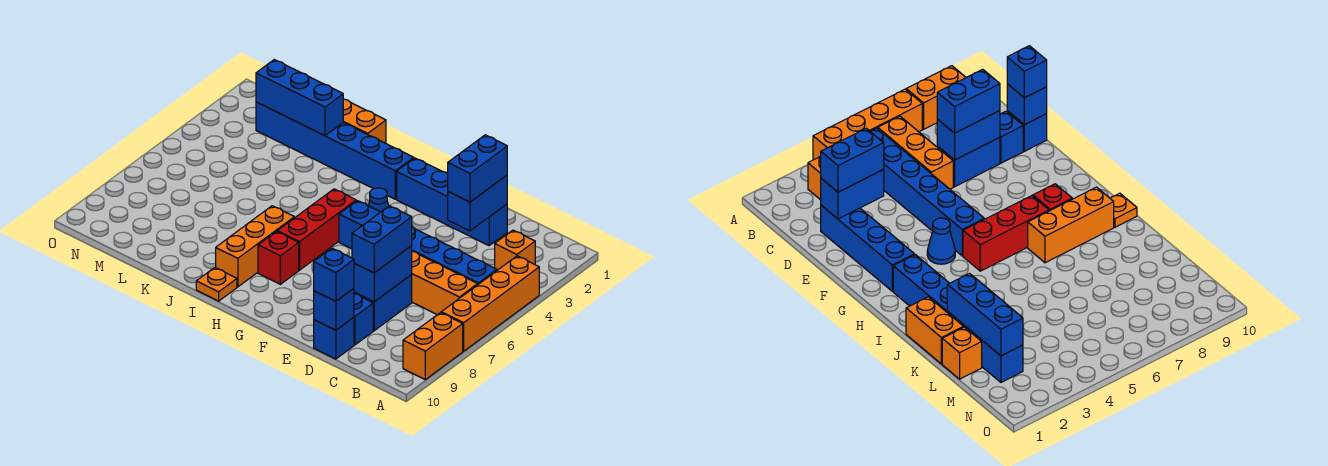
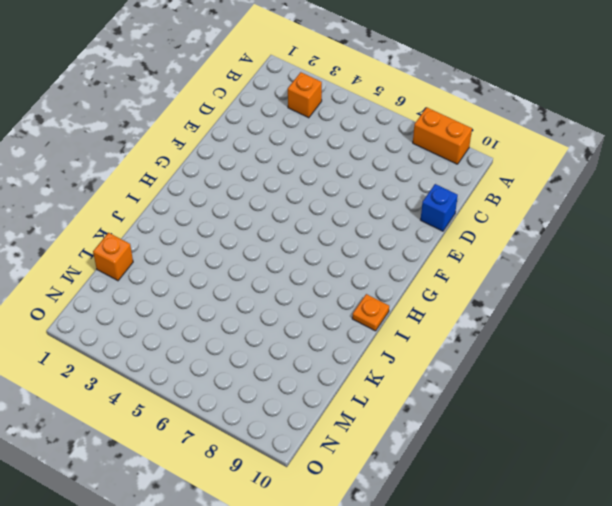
none -> orange brick A4:A7 level 1
none -> blue brick B5:G5 level 1
none -> orange brick B6:D6 level 1

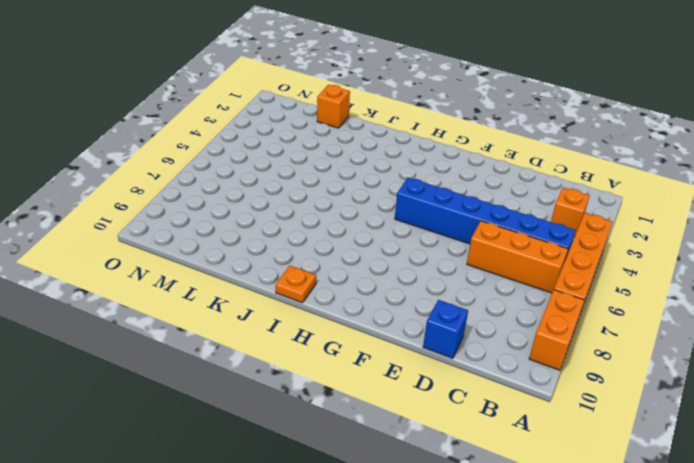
none -> blue brick D2:G2 level 1
none -> blue brick D7:D8 level 1
none -> blue brick D9 level 1

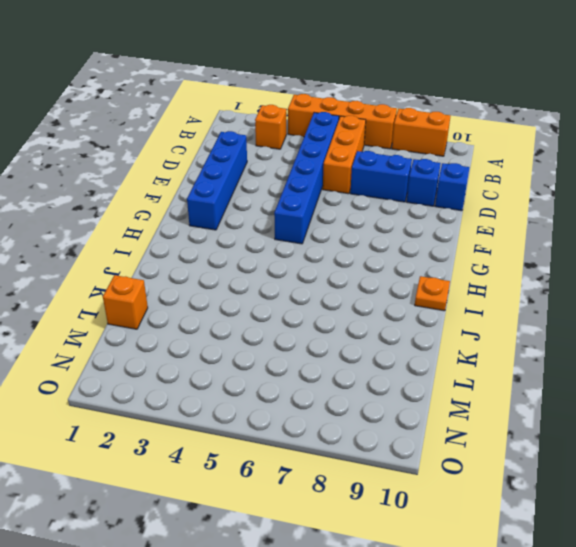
none -> blue cone G4 level 1
none -> blue brick H2:M2 level 1
none -> red brick H5:H7 level 1

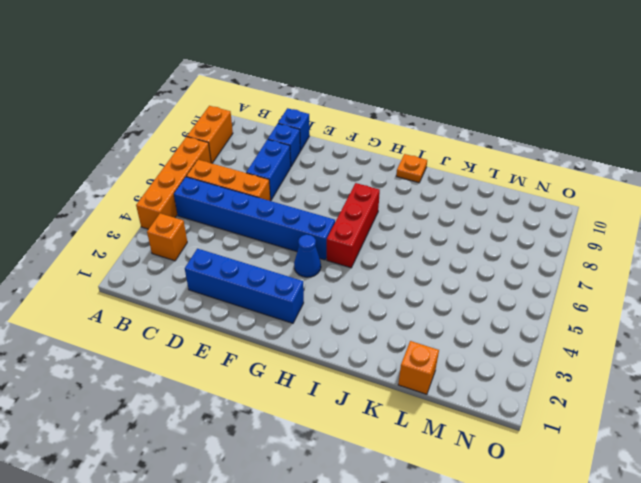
none -> blue brick H2:M2 level 1
none -> red brick H8 level 1
none -> orange brick I7:I9 level 1

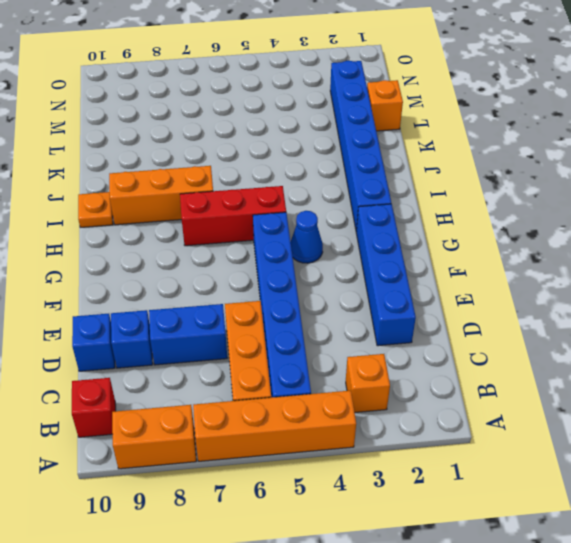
red brick B10 level 1 -> red brick H8 level 1
none -> orange brick J1:K1 level 1
none -> blue brick D2:D3 level 2
none -> blue brick D7:D8 level 2

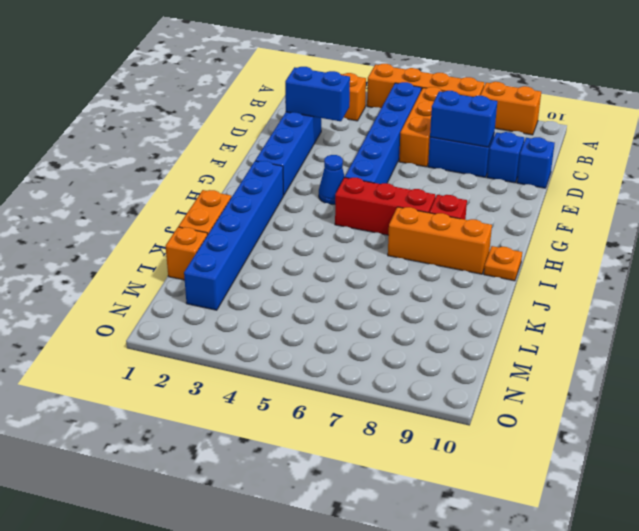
none -> blue brick D10 level 2
none -> blue brick K2:M2 level 2
none -> blue brick D2:D3 level 3

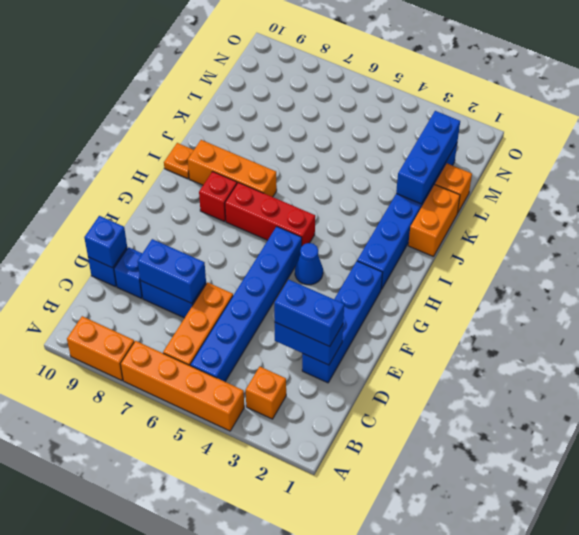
none -> blue brick D7:D8 level 3
none -> blue brick D10 level 3

